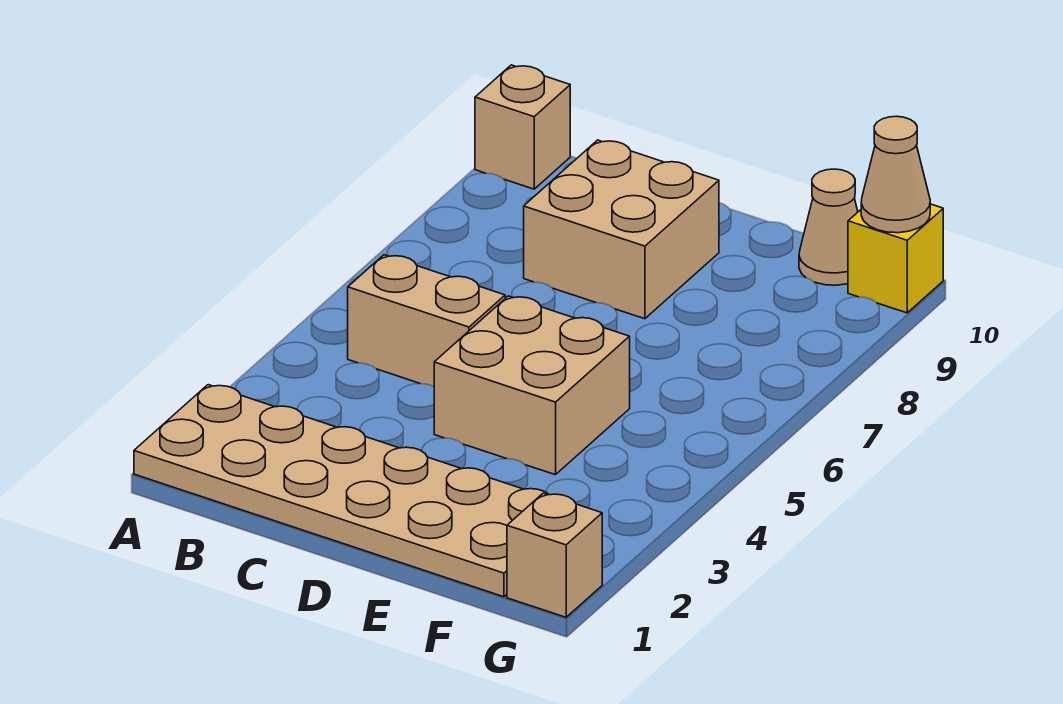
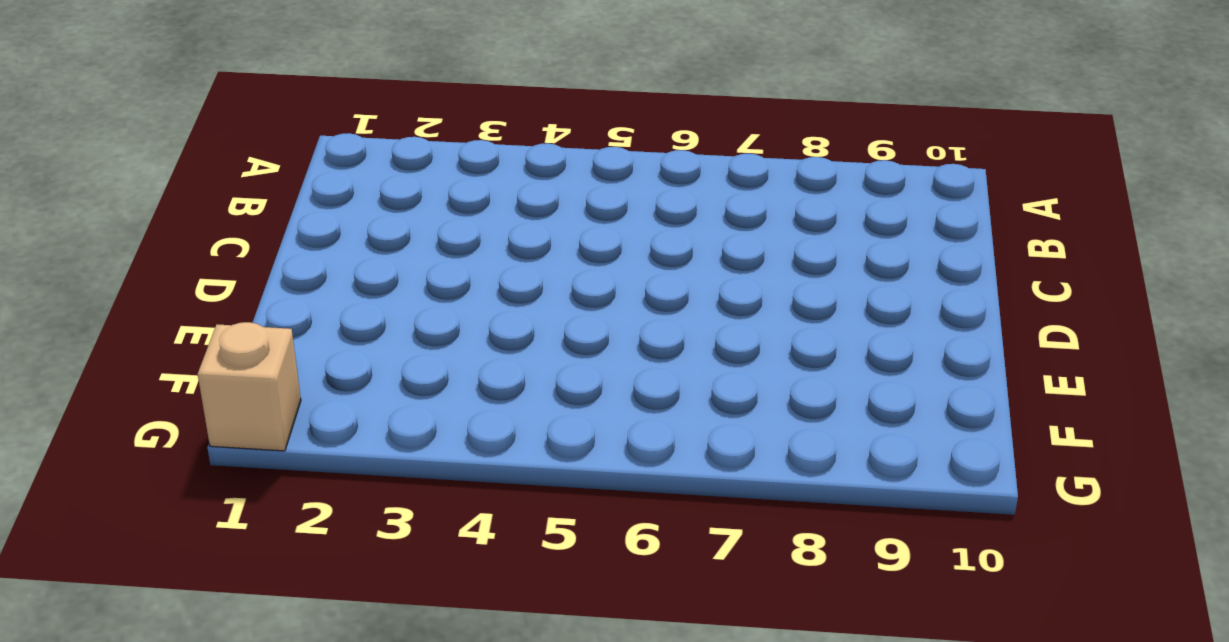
none -> tan plate A1:F2 level 1
none -> tan brick A10 level 1

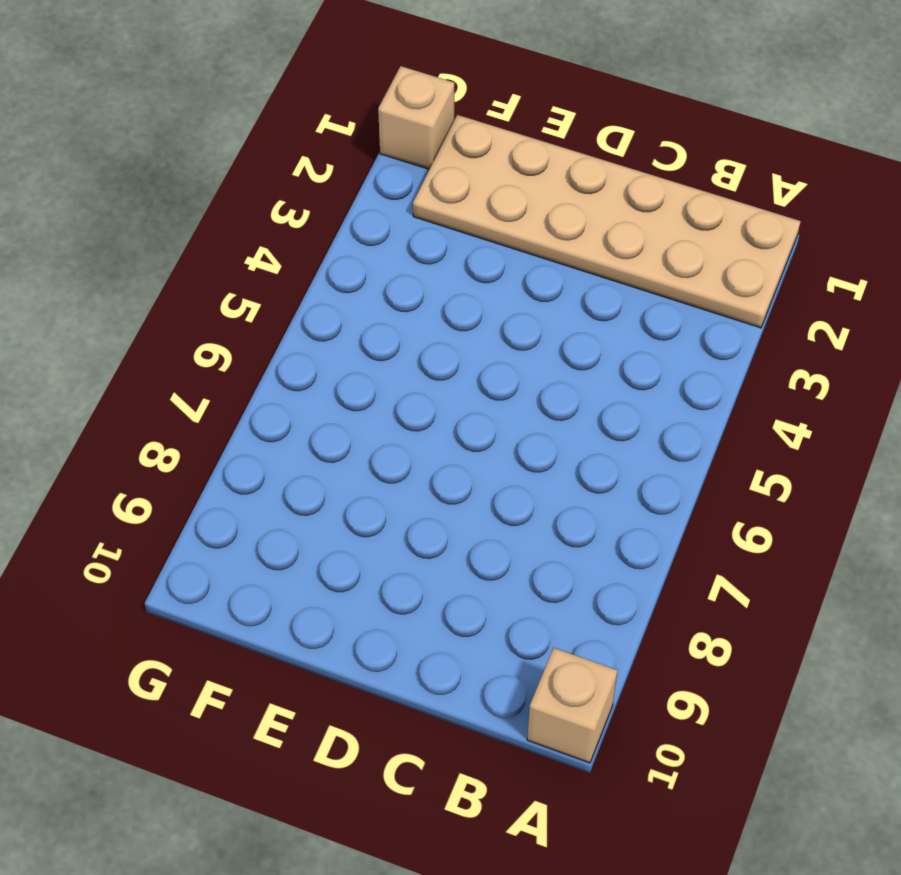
none -> tan brick B5:C5 level 1
none -> tan brick C8:D9 level 1

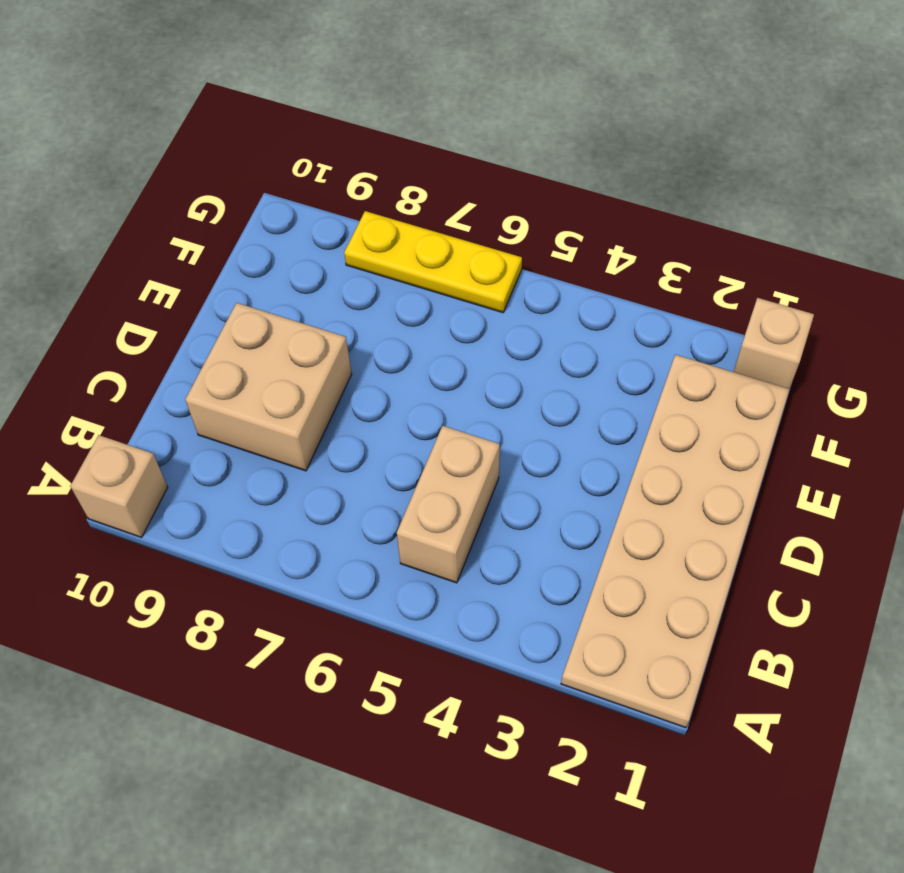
yellow plate G6:G8 level 1 -> none
none -> tan brick D4:E5 level 1
none -> tan cone F10 level 1

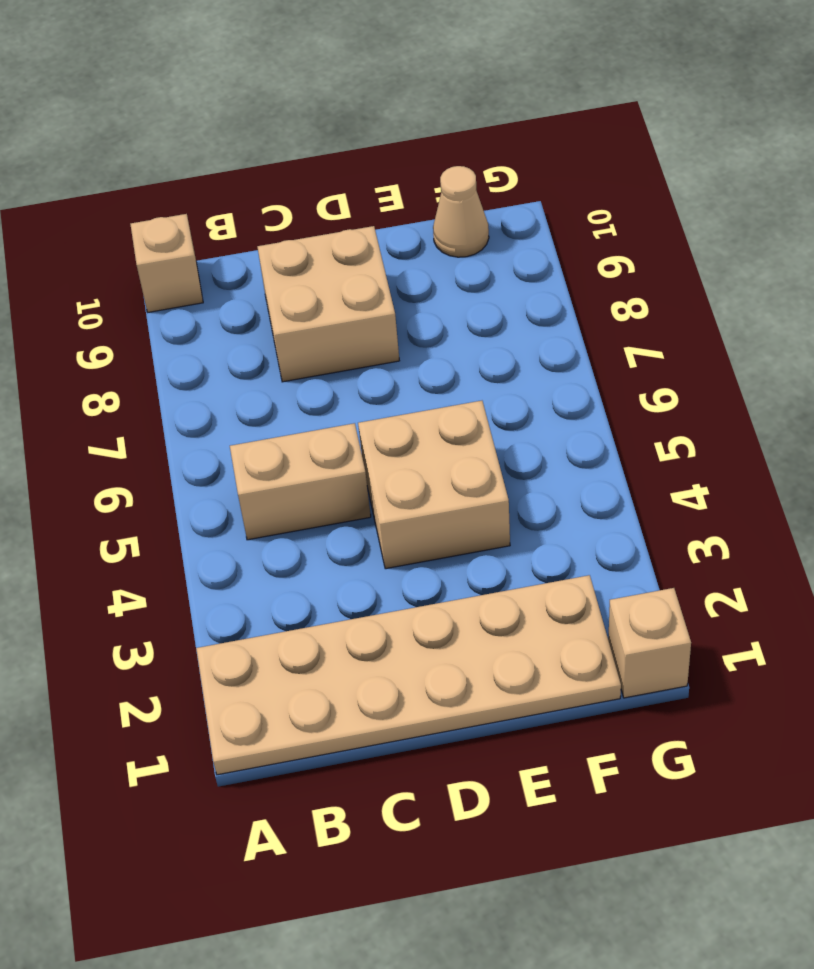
none -> yellow brick G10 level 1
none -> tan cone G10 level 2

